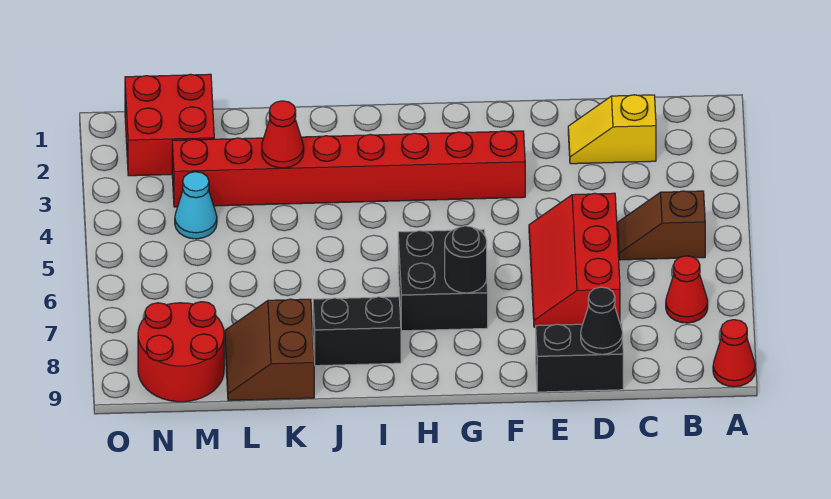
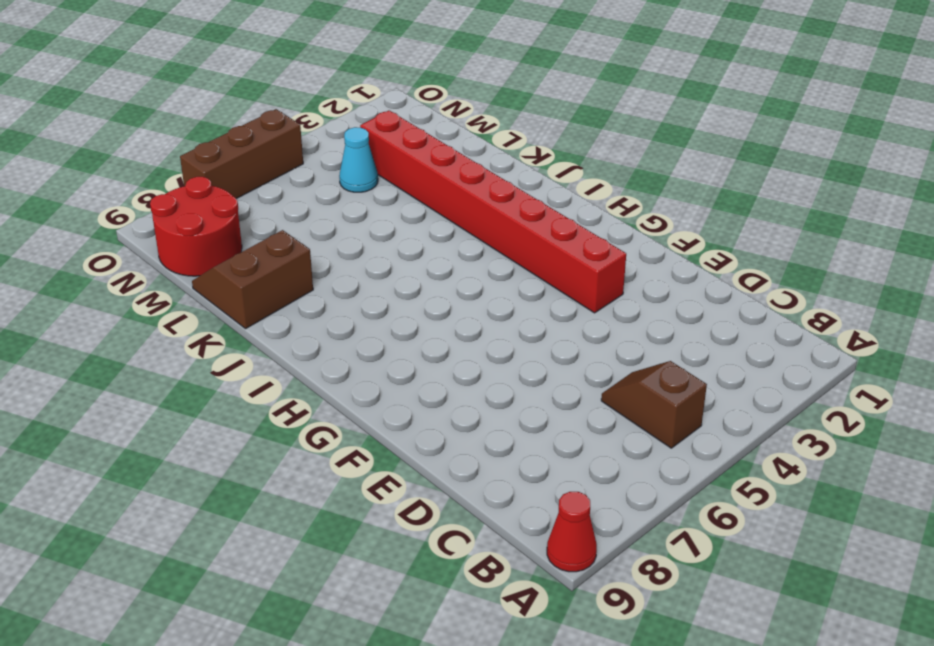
brown brick O5:O7 level 1 -> none
none -> red cone B7 level 1
none -> yellow slope C2:D2 level 1 top C
none -> red slope D5:E7 level 1 top D

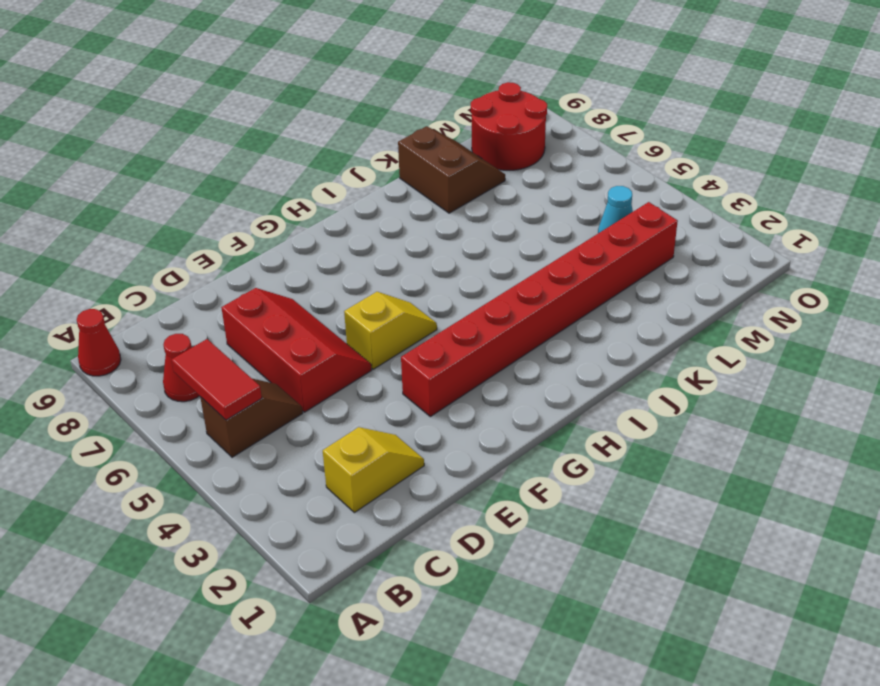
red tile B5:B6 level 2 -> none
yellow slope F5:G5 level 1 top F -> none
none -> black brick D9:E9 level 1
none -> black brick G6:H7 level 1
none -> black brick I8:J8 level 1

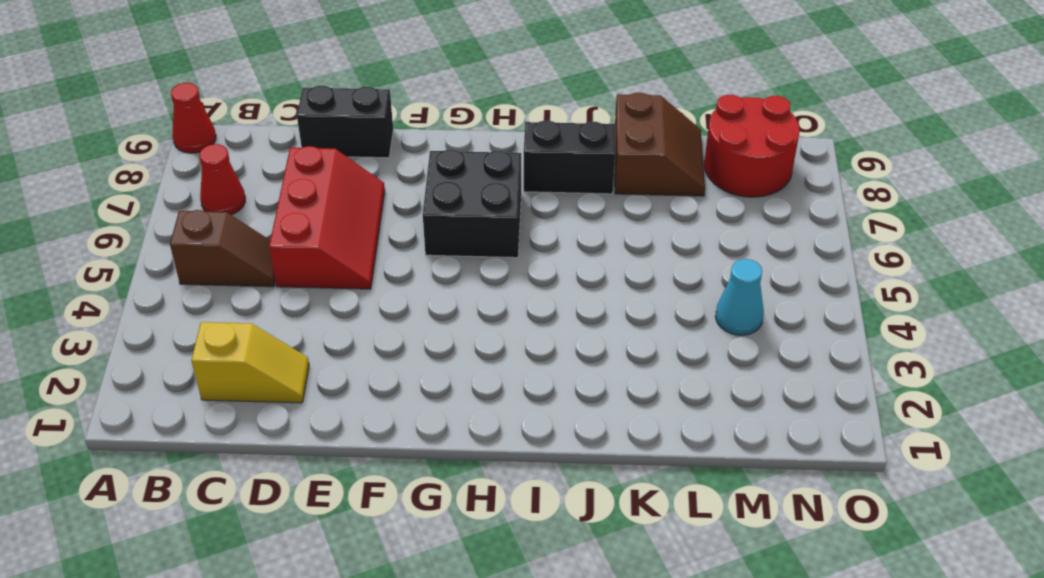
none -> red brick F3:M3 level 1
none -> red brick M1:N2 level 1
none -> black cone D9 level 2

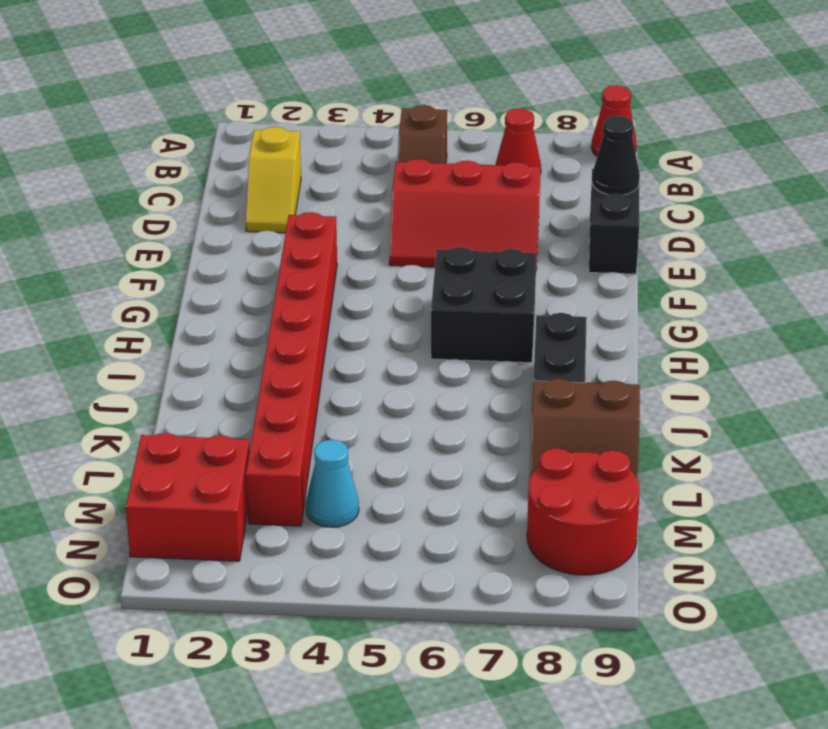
none -> black round brick G7 level 2
none -> red cone K3 level 2

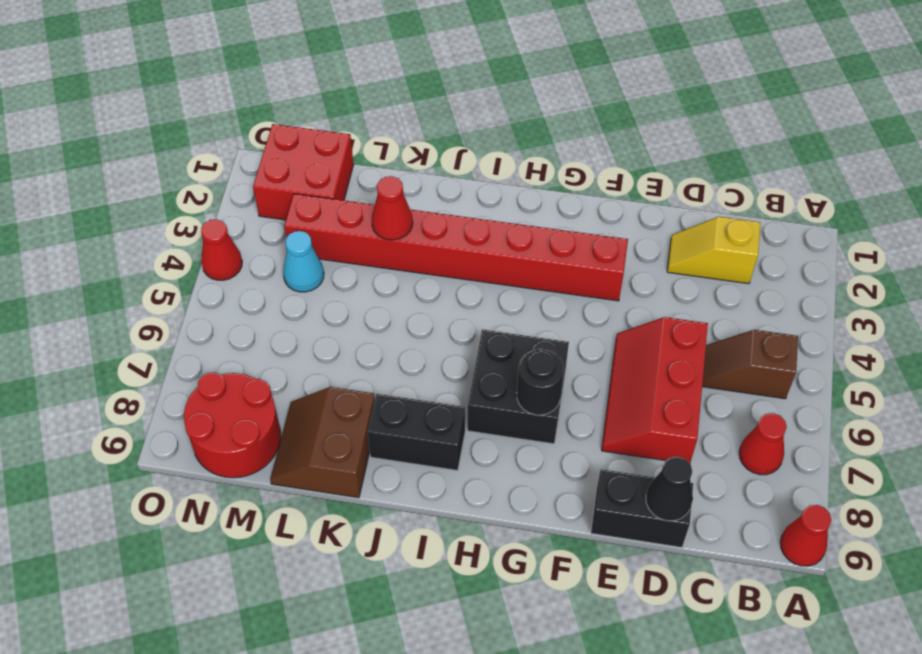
red cone O4 level 1 -> none

